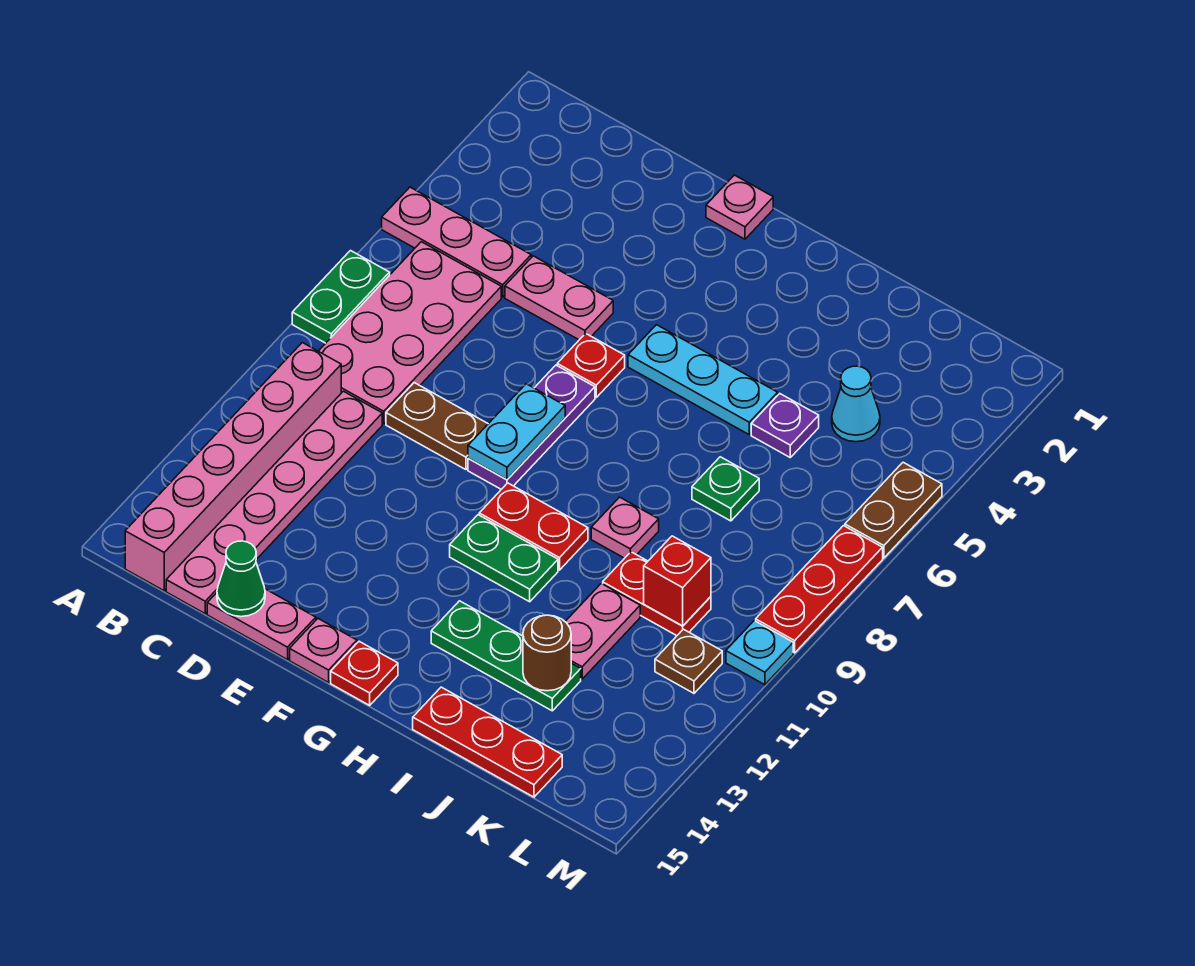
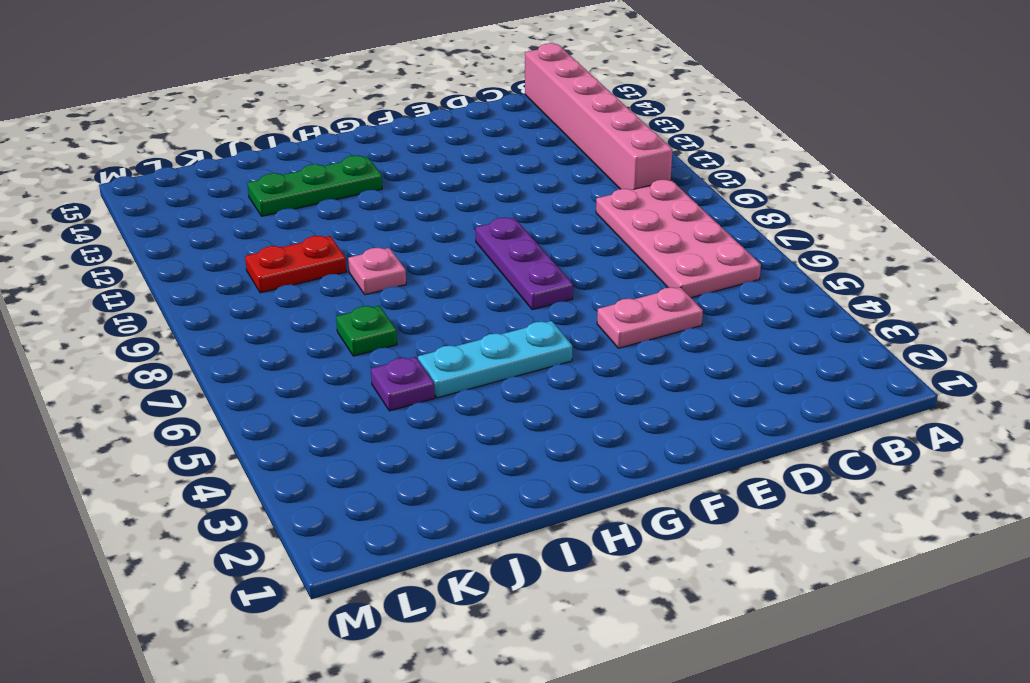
none -> pink plate A5:C5 level 1
none -> green plate A7:A8 level 1
none -> pink plate C10:C15 level 1
none -> brown plate D9:E9 level 1

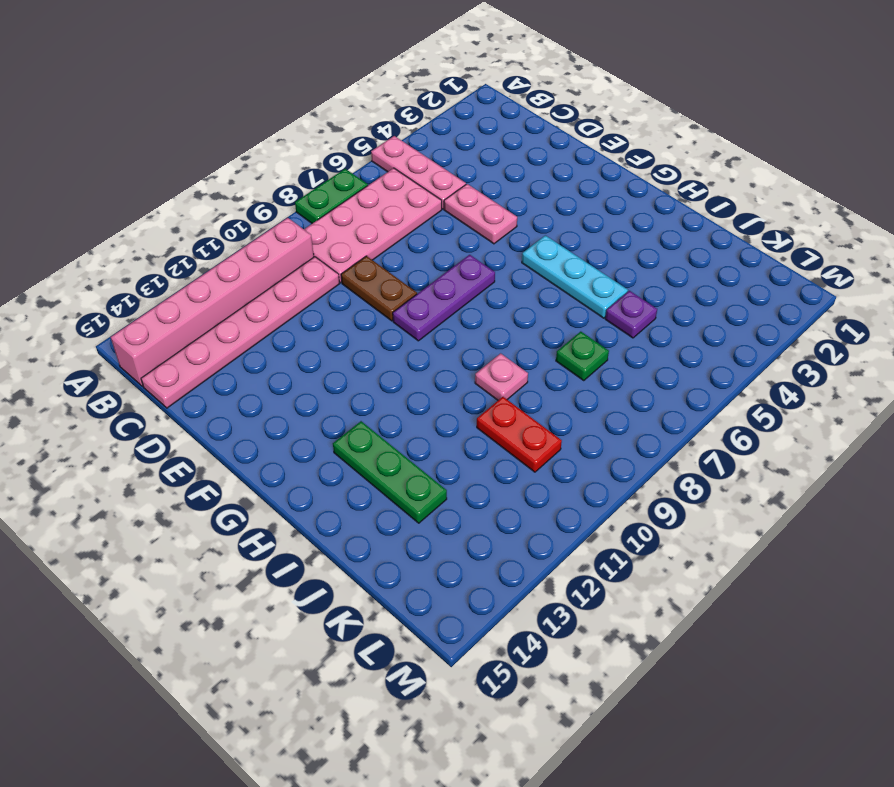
none -> pink plate D15:E15 level 1
none -> pink plate F1 level 1
none -> red plate F6 level 1
none -> pink plate F15 level 1

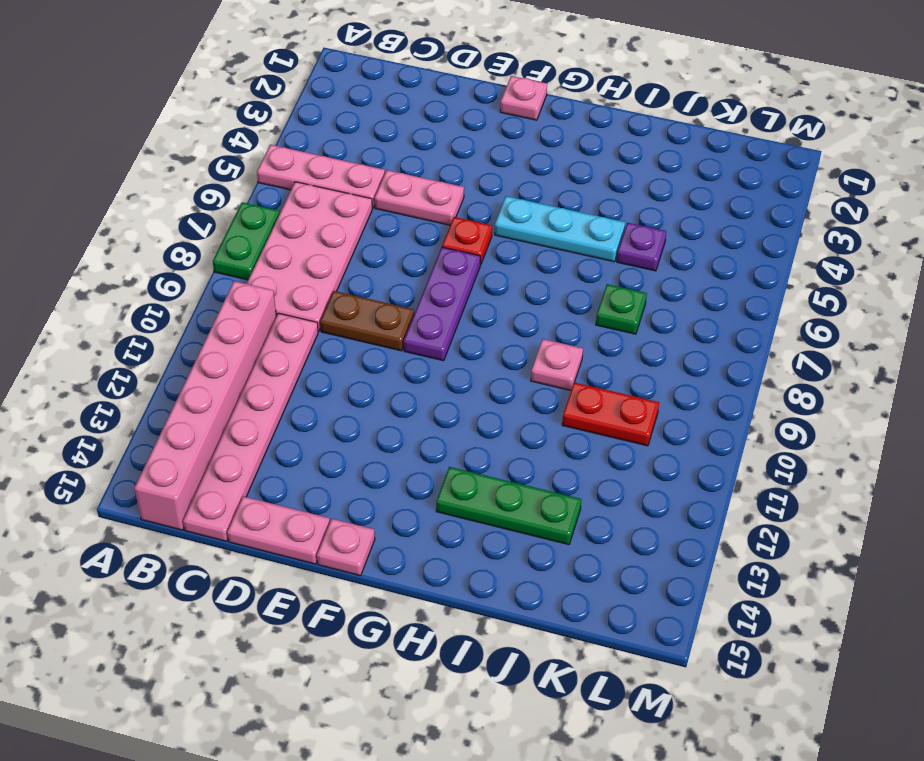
none -> red plate G10:H10 level 1
none -> green plate G11:H11 level 1
none -> red plate G15 level 1
none -> red plate I15:K15 level 1

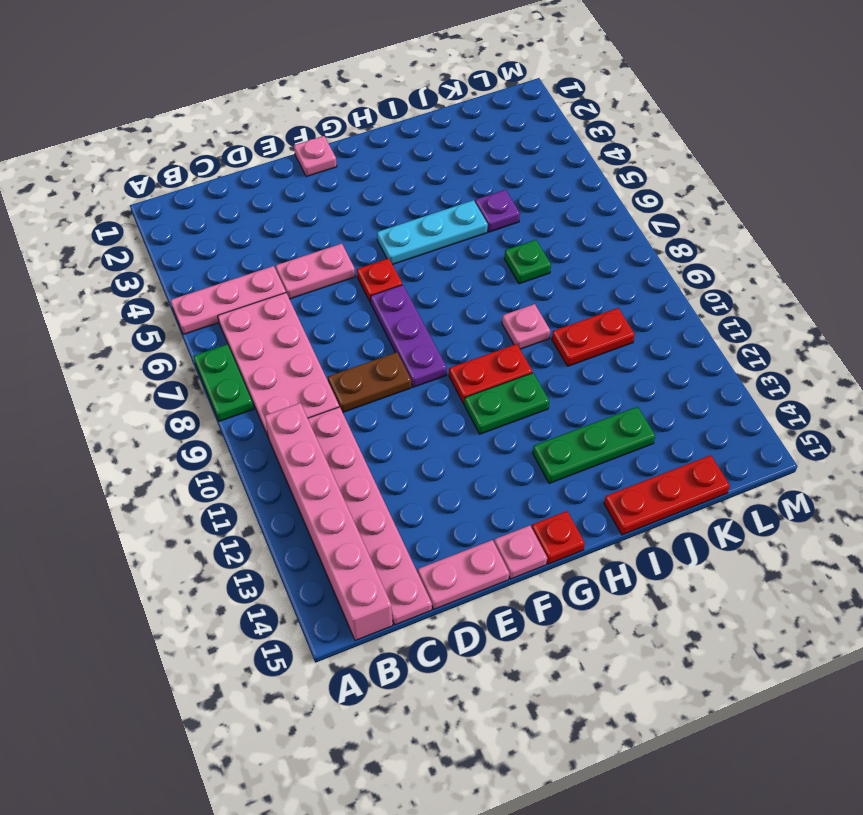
none -> pink plate J11:J12 level 1
none -> cyan cone K4 level 1
none -> brown plate L11 level 1
none -> brown plate M5:M6 level 1

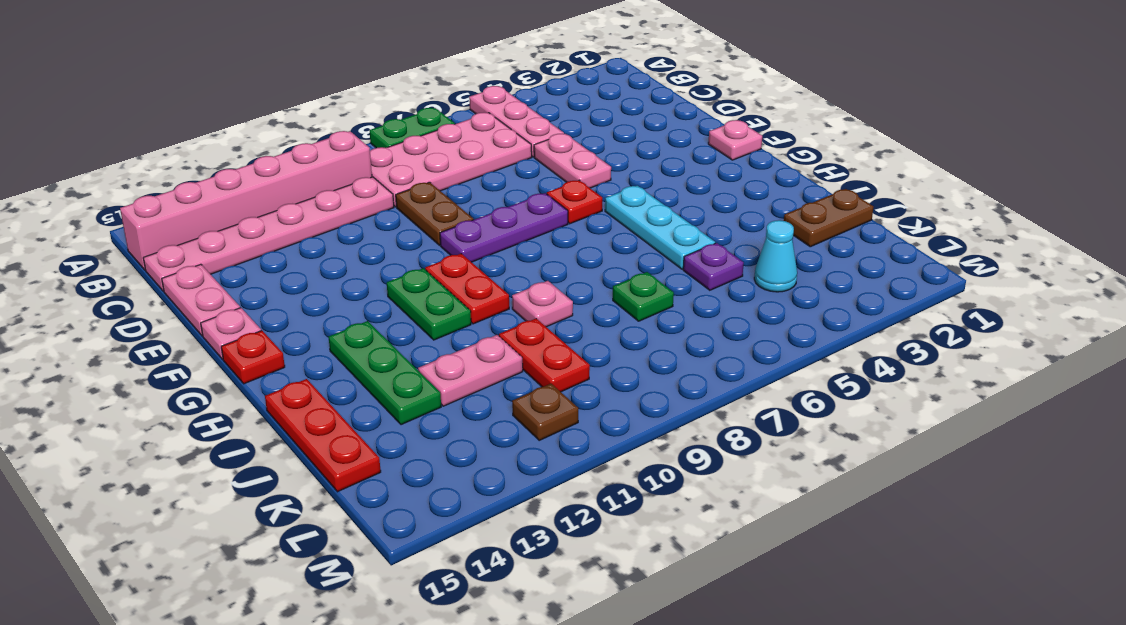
brown plate J1:J2 level 1 -> brown plate M5:M6 level 1
none -> red plate M7:M9 level 1
none -> cyan plate M10 level 1
none -> green cone D15 level 2
none -> cyan plate F8:F9 level 2

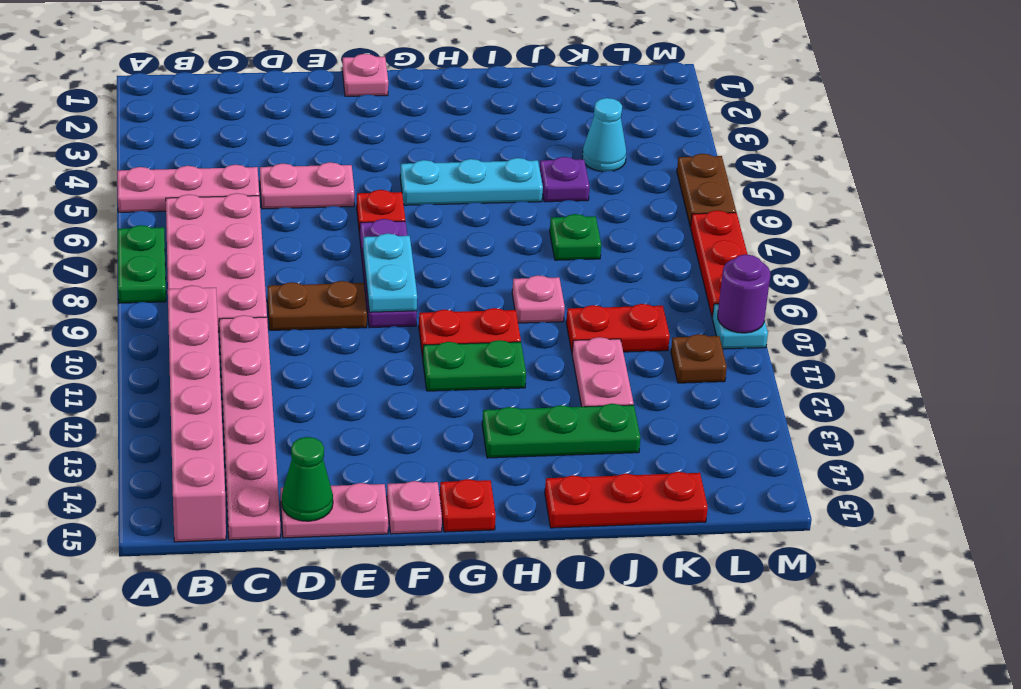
purple round brick M10 level 2 -> none
none -> brown round brick J13 level 2
none -> red brick K10 level 2

